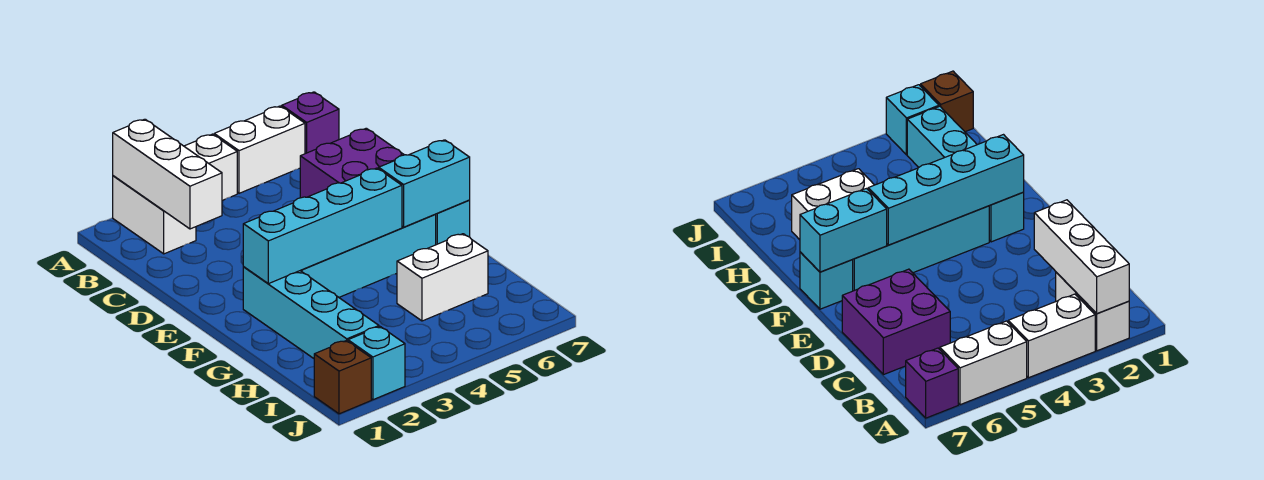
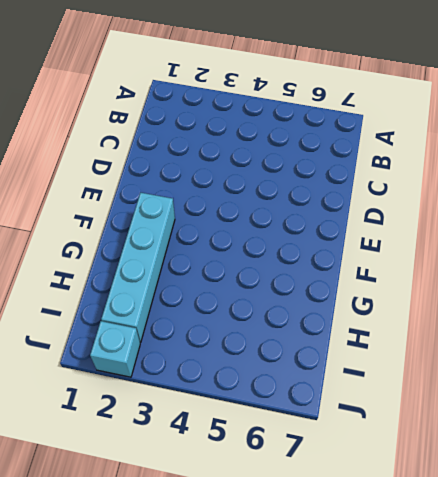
none -> white brick A2:B2 level 1
none -> white brick A3:A4 level 1
none -> white brick A5:A6 level 1

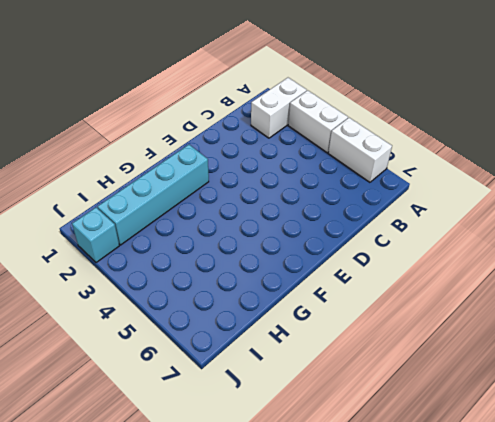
none -> purple brick A7 level 1
none -> purple brick C6:D7 level 1
none -> cyan brick F3:F6 level 1

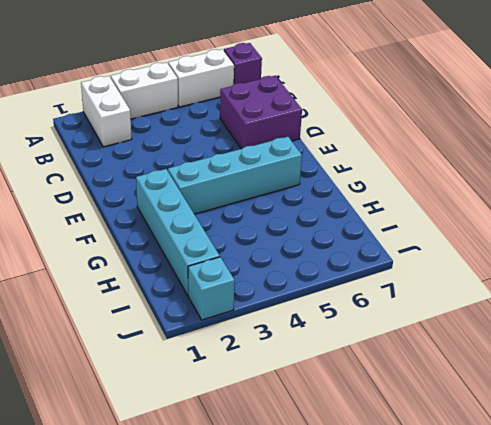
none -> cyan brick F7 level 1
none -> white brick H5:H6 level 1
none -> brown brick J1 level 1

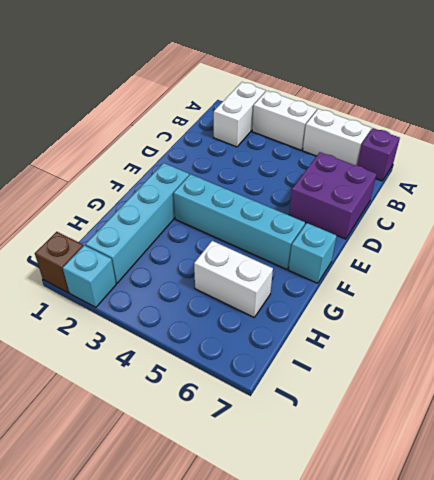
none -> white brick A2:C2 level 2
none -> cyan brick F2:F5 level 2
none -> cyan brick F6:F7 level 2

